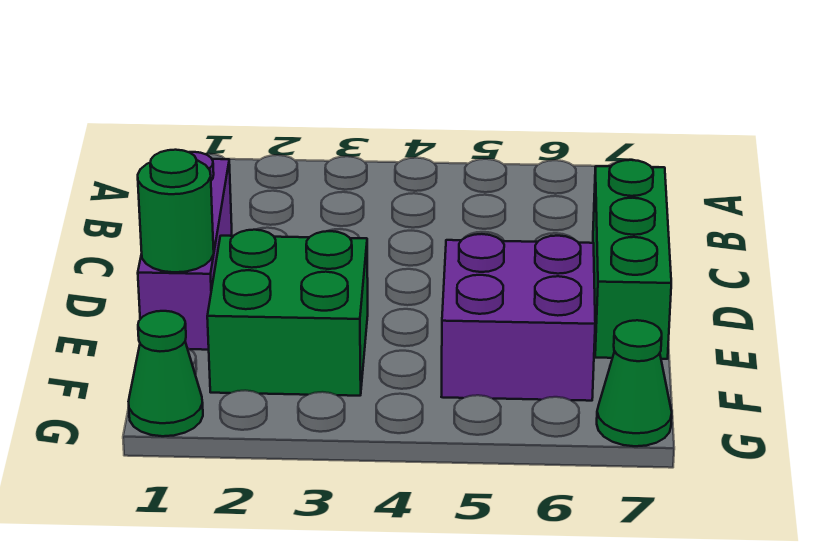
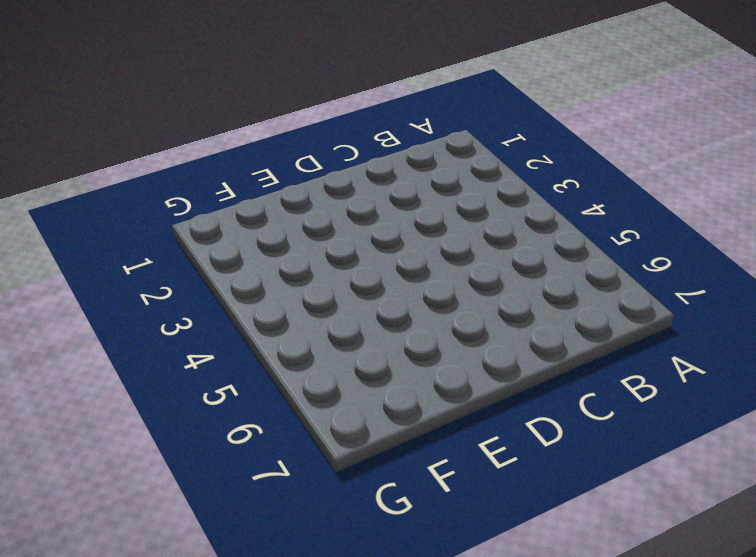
none -> purple brick C1:E1 level 1
none -> green brick C7:E7 level 1

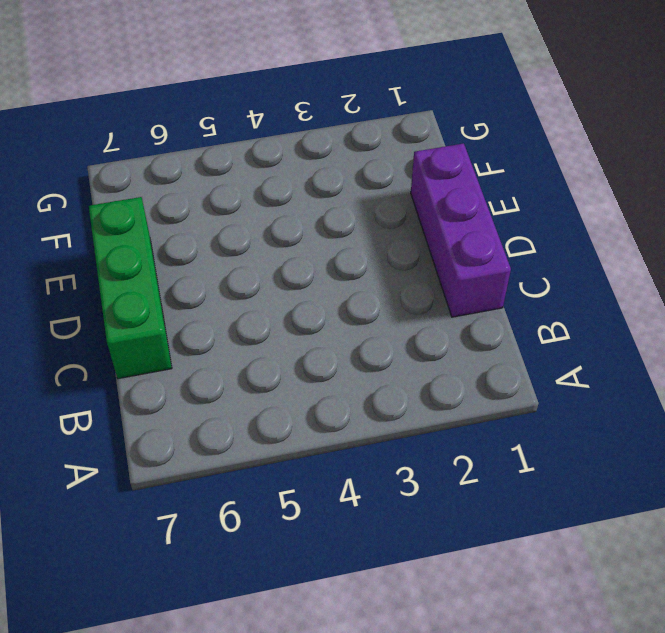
none -> green brick E2:F3 level 1
none -> purple brick E5:F6 level 1

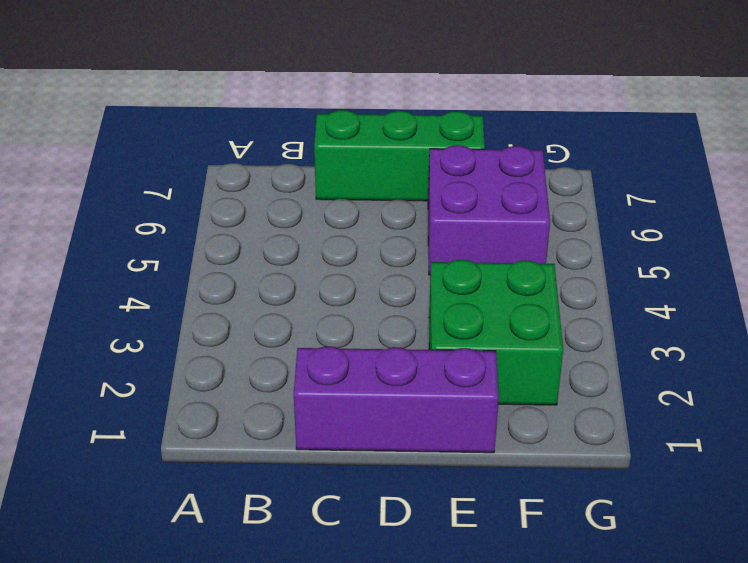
none -> green cone G1 level 1
none -> green cone G7 level 1

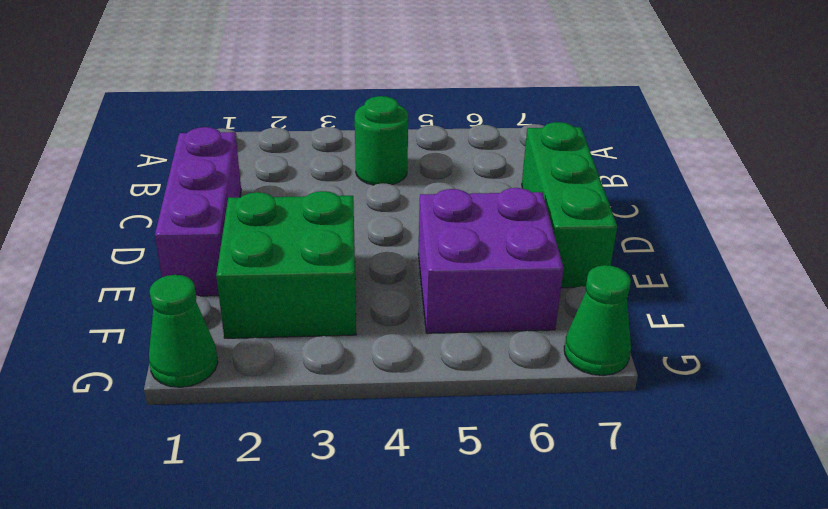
green round brick B4 level 1 -> green round brick E1 level 2

